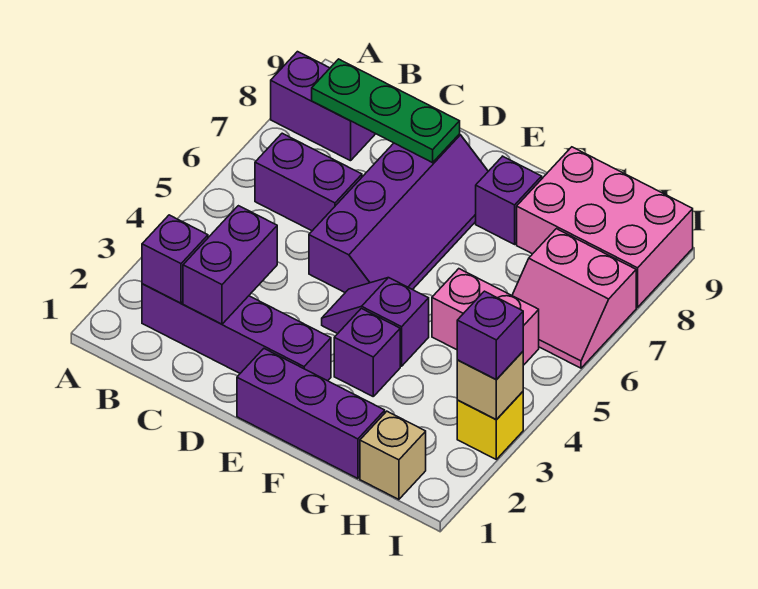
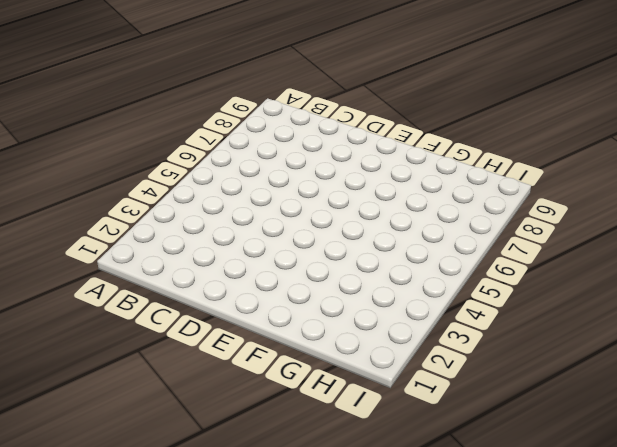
none -> purple brick A8:B8 level 1
none -> purple brick B2:E2 level 1
none -> purple brick B6:C6 level 1

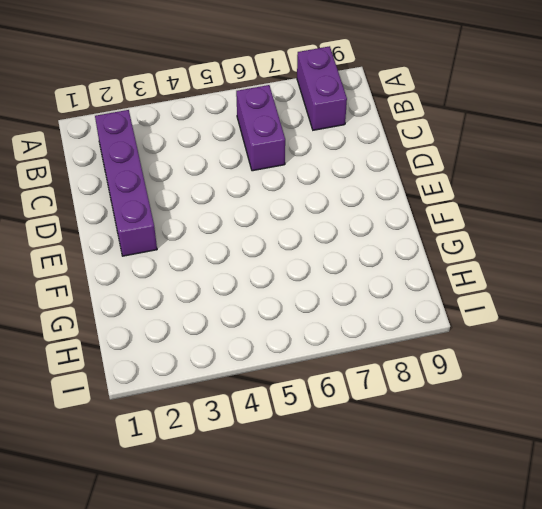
none -> purple slope D5:E8 level 1 top D
none -> purple brick E1:G1 level 1
none -> purple slope E4:F4 level 1 top F

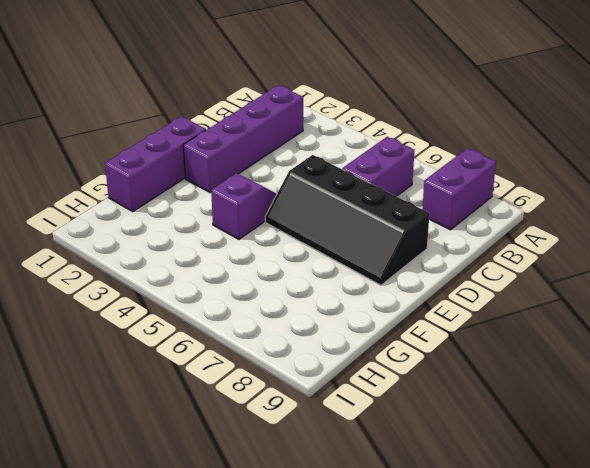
black slope D5:E8 level 1 top D -> purple slope D5:E8 level 1 top D
none -> purple brick F3 level 1
none -> purple brick F8 level 1
none -> pink brick G5:H5 level 1

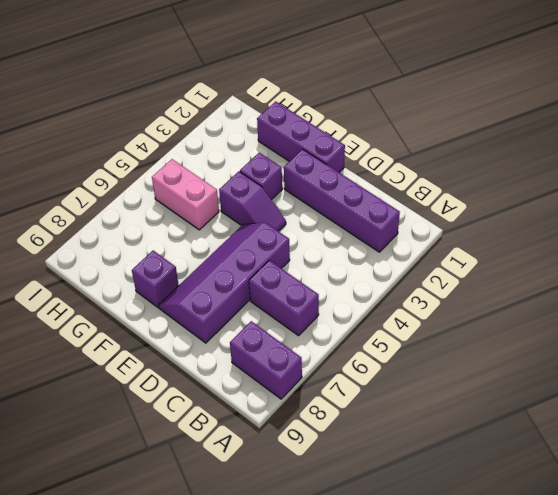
none -> pink brick G8:I9 level 1
none -> tan brick H1 level 1
none -> pink slope H6:I7 level 1 top 7

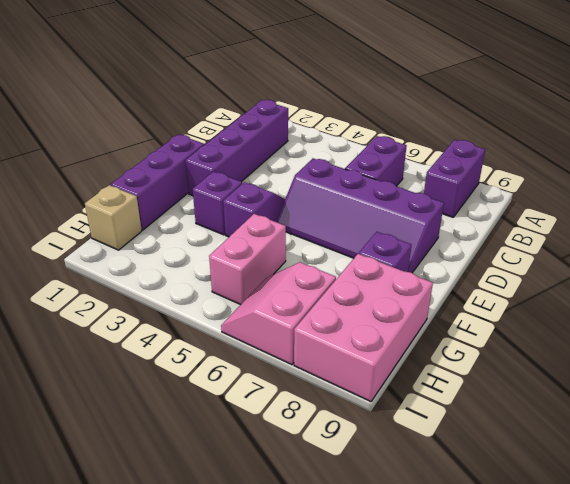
none -> yellow brick I3 level 1
none -> purple brick B2 level 2
none -> green plate B8:D8 level 2

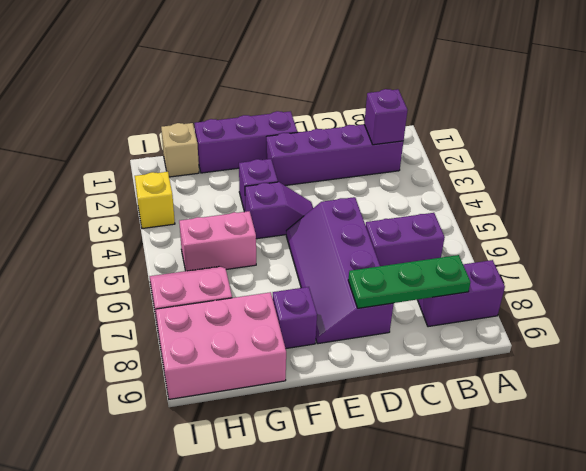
none -> purple brick C2:C3 level 2
none -> tan brick I3 level 2
none -> purple brick I3 level 3

